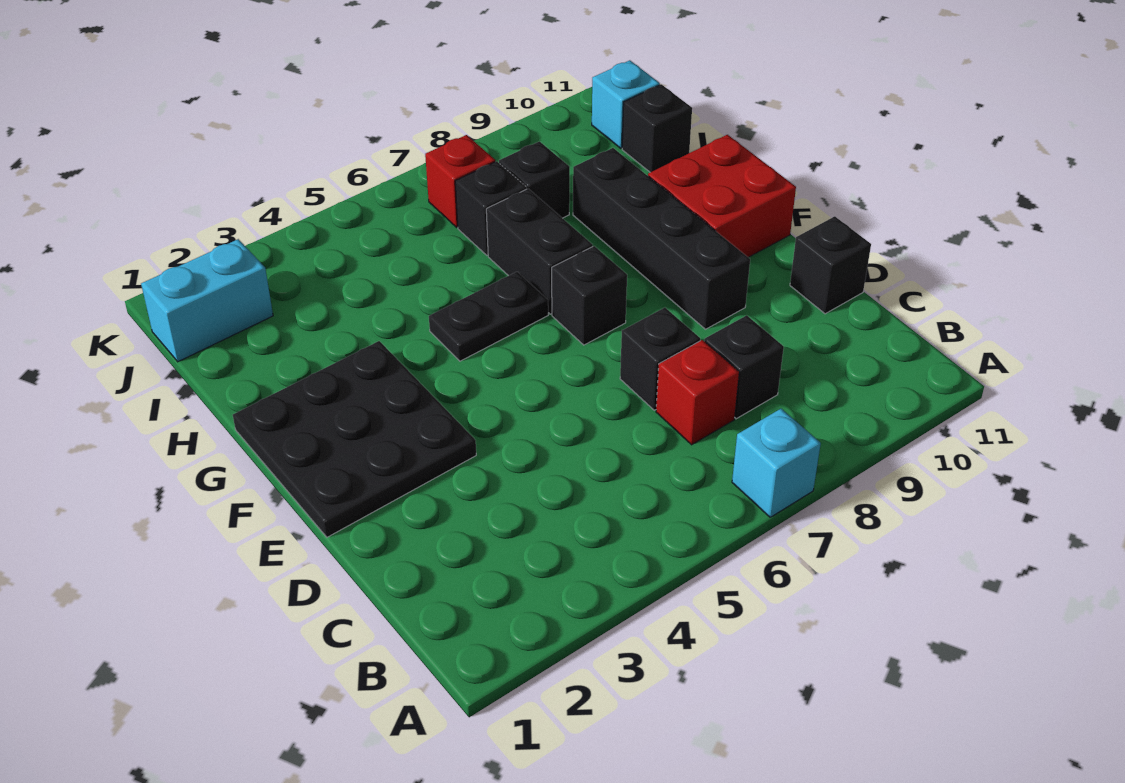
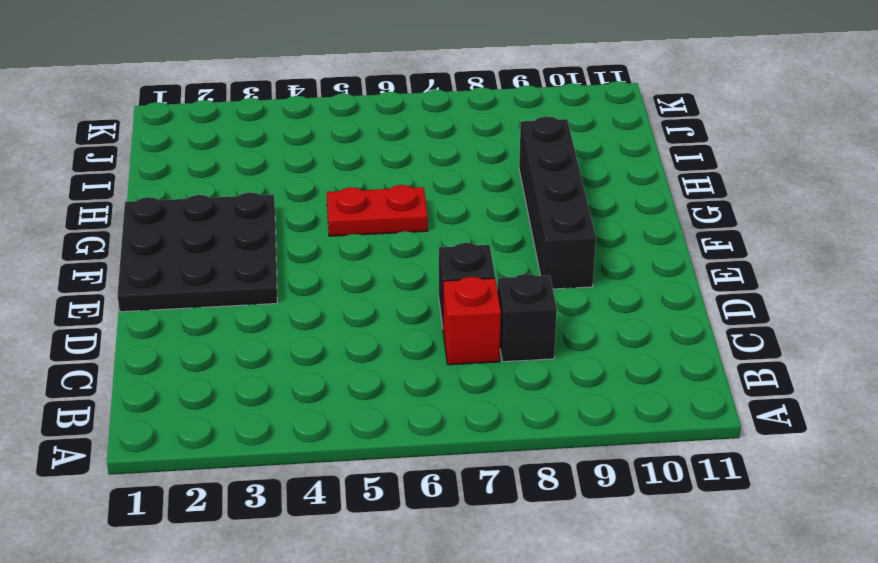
red plate G5:G6 level 1 -> black plate G5:G6 level 1
none -> cyan brick A7 level 1
none -> black brick D11 level 1
none -> black brick F7 level 1

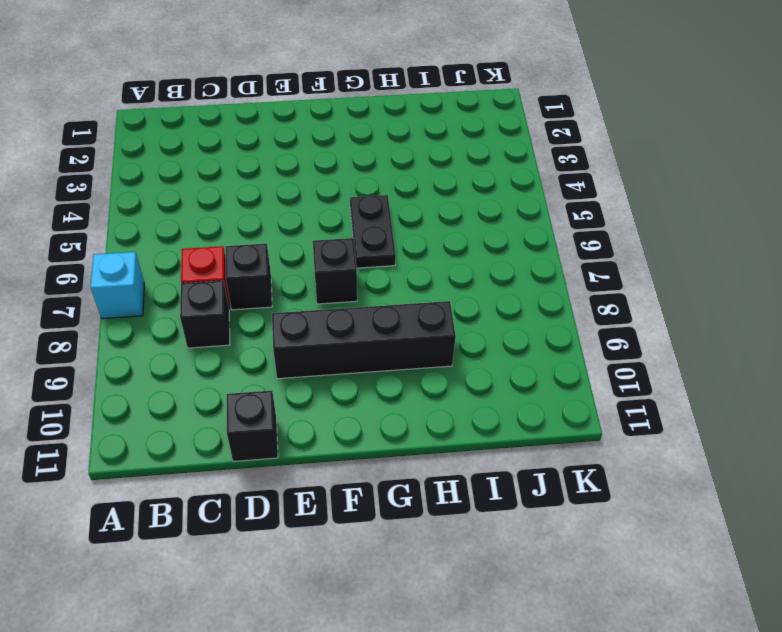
none -> black plate E1:G3 level 1
none -> red brick F10:G11 level 1
none -> black brick G7:H7 level 1

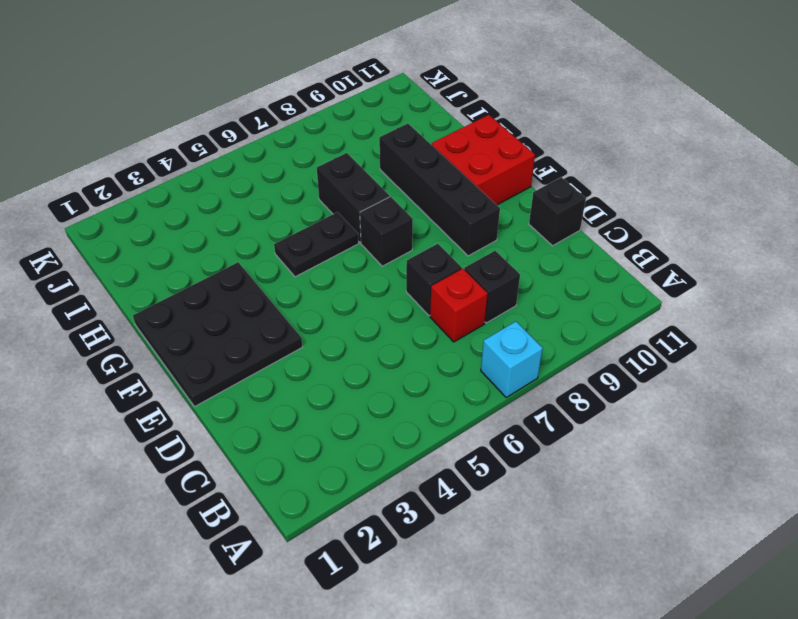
none -> black brick I7 level 1
none -> black brick I8 level 1
none -> black brick I11 level 1

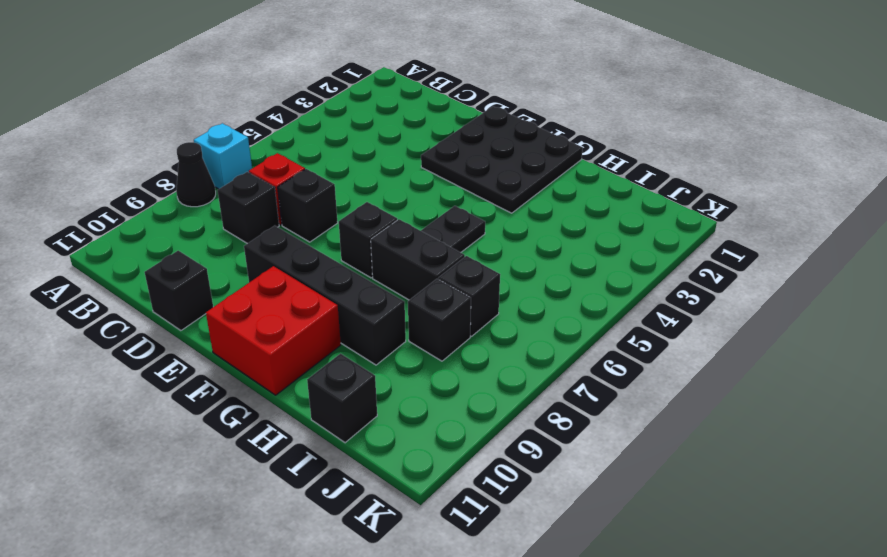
black cone A8 level 1 -> none
none -> cyan brick J1:J2 level 1
none -> red brick J7 level 1
none -> cyan brick J11 level 1

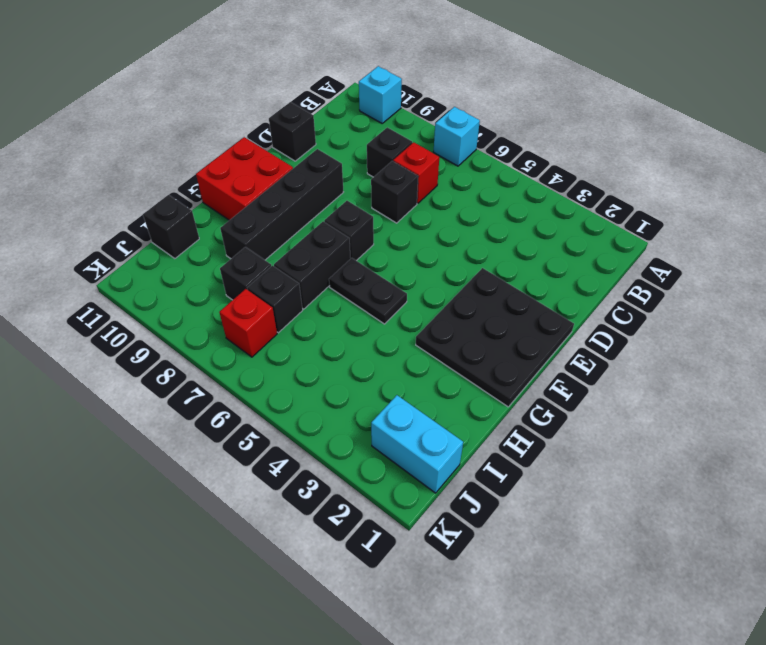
cyan brick A10 level 1 -> cyan brick J11 level 1

